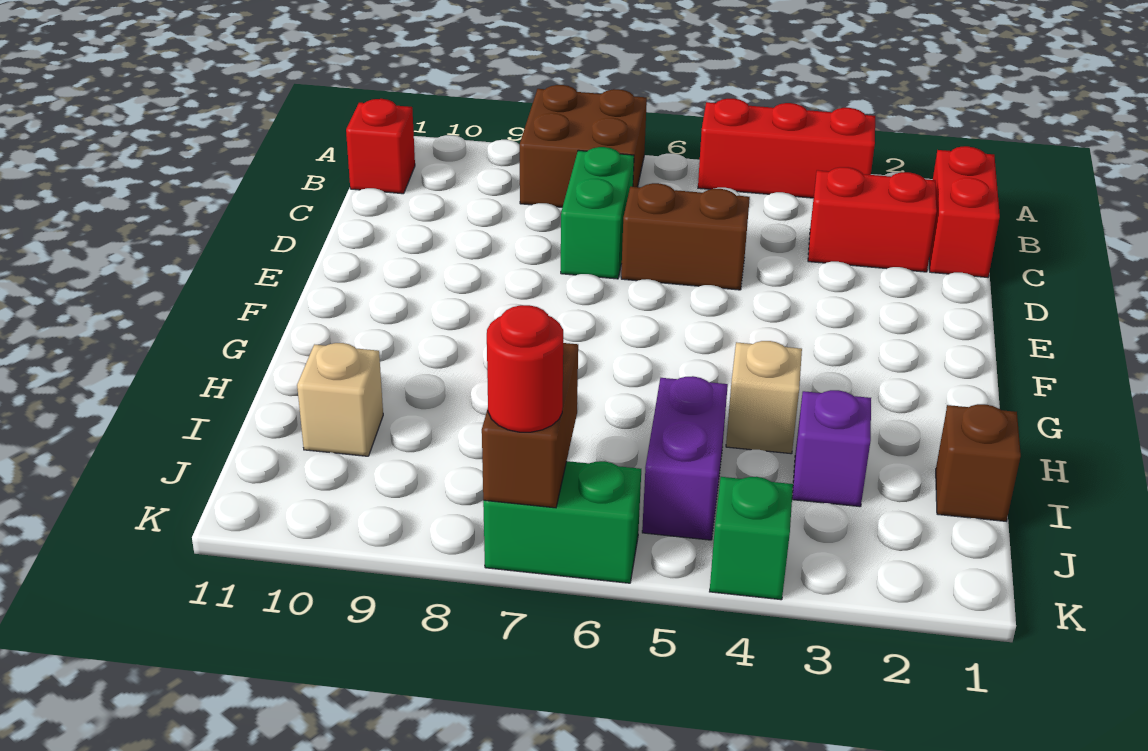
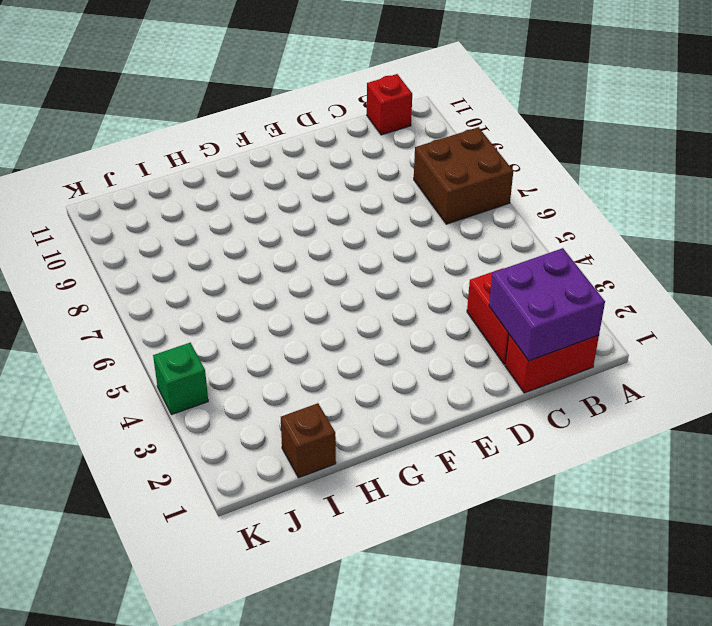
purple brick B1:C2 level 2 -> none
none -> red brick A3:A5 level 1
none -> green brick C7:D7 level 1
none -> brown brick D5:D6 level 1

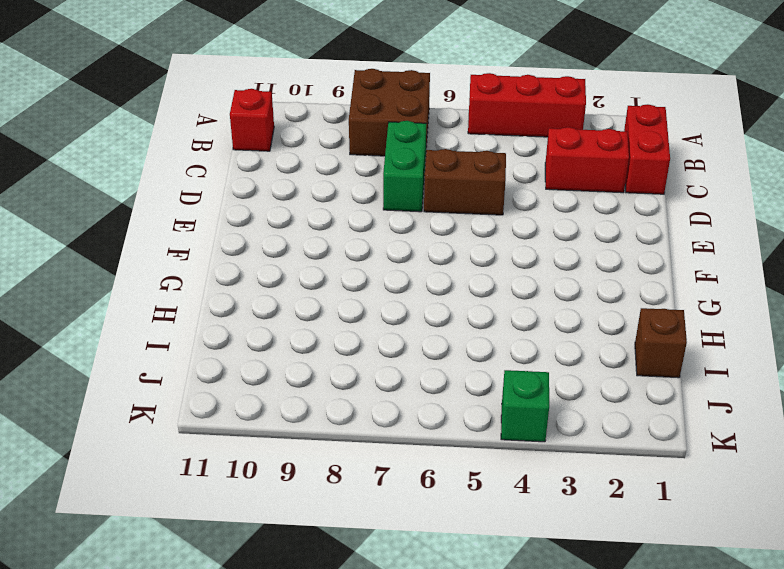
none -> tan brick H4 level 1
none -> purple brick I3 level 1
none -> purple brick I5:J5 level 1

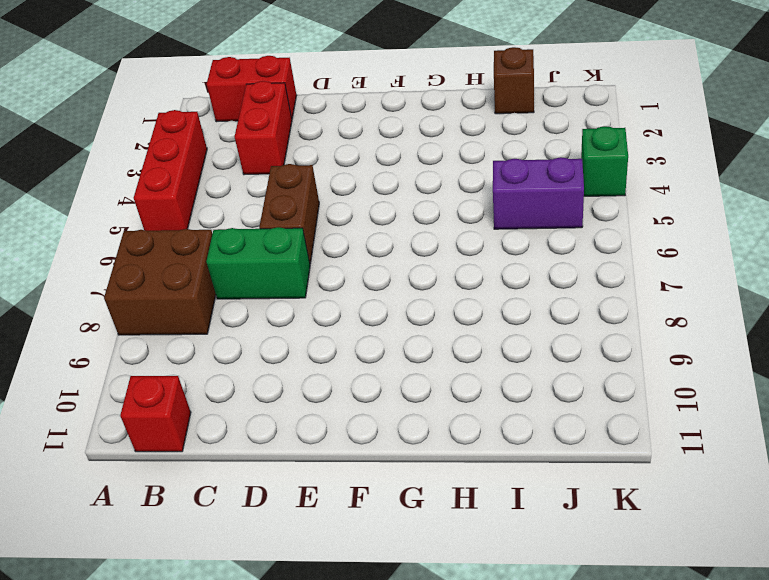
none -> tan brick H4 level 1
none -> purple brick I3 level 1
none -> tan brick I10 level 1

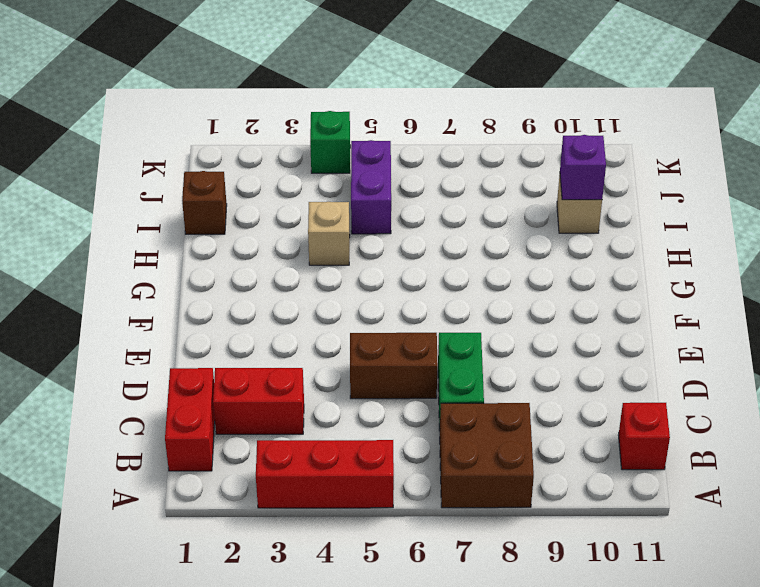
purple brick I10 level 2 -> purple brick I3 level 1
none -> green brick K6:K7 level 1
none -> brown brick J7:K7 level 2
none -> red round brick K7 level 3

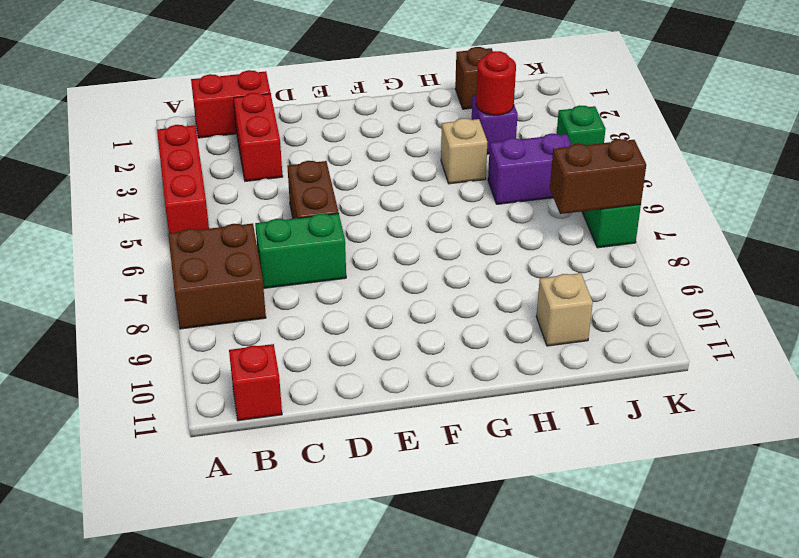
red round brick I3 level 2 -> red round brick K7 level 3

